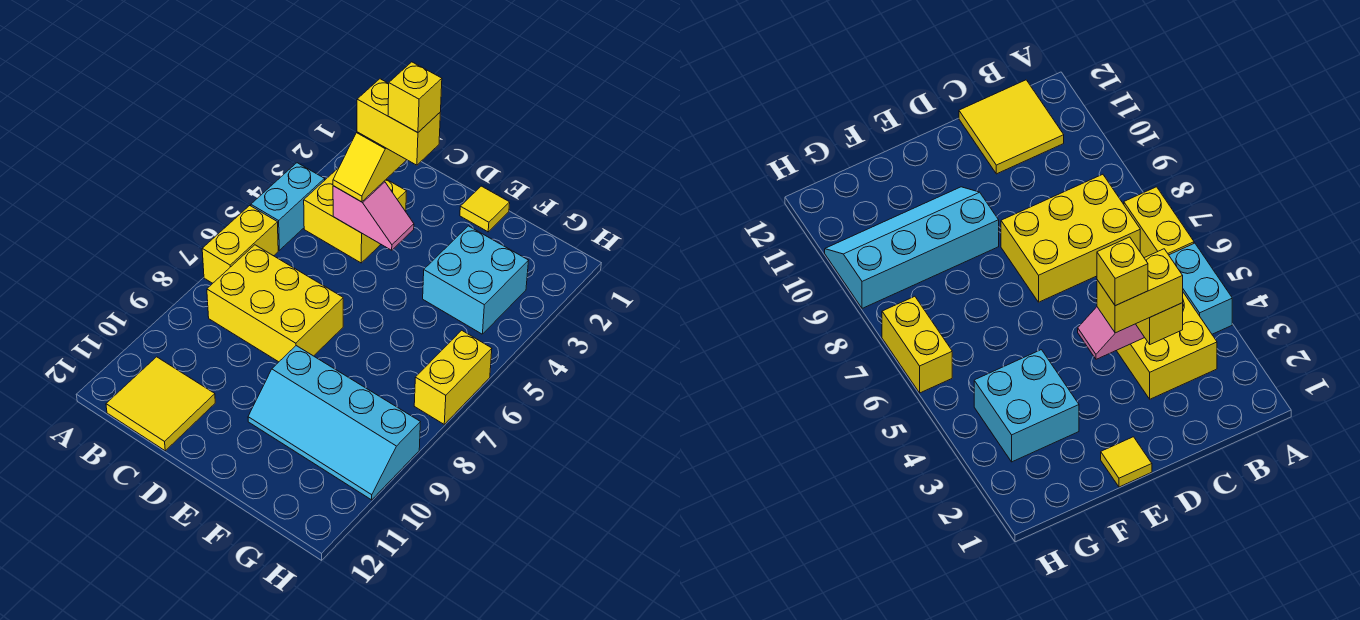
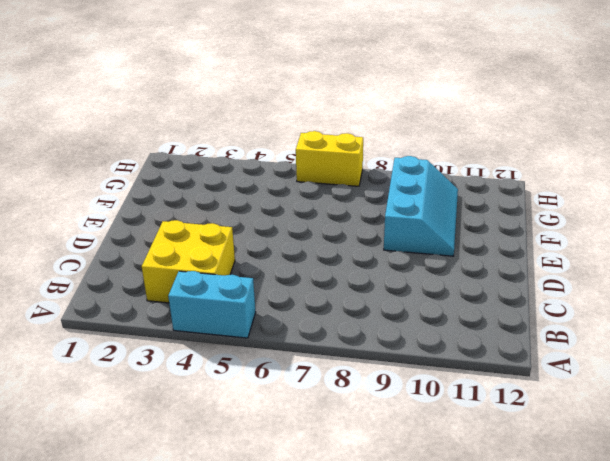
cyan slope E9:G10 level 1 top 9 -> cyan slope E9:H10 level 1 top 9
none -> yellow brick A6:A7 level 1
none -> yellow brick B7:D8 level 1
none -> yellow tile B11:C12 level 1

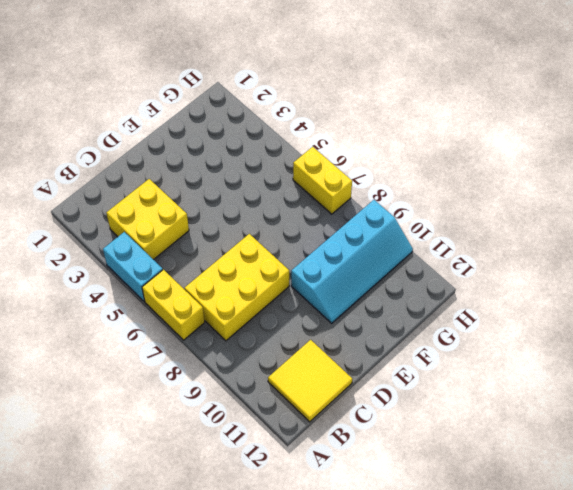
none -> yellow tile E1 level 1
none -> cyan brick F3:G4 level 1
none -> pink slope C4:D4 level 2 top C

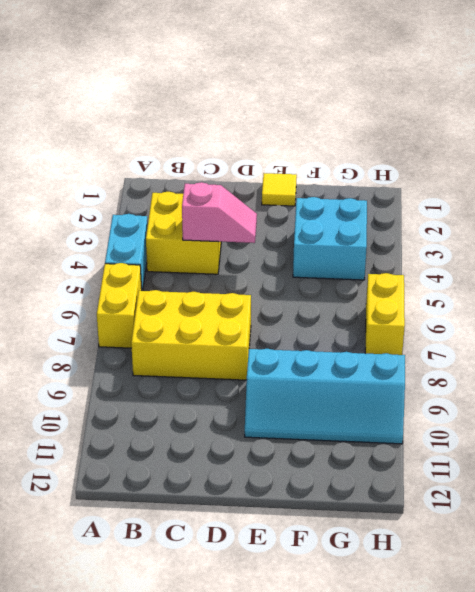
none -> yellow tile B11:C12 level 1
none -> yellow slope C3:C4 level 3 top 3
none -> yellow brick C3:D3 level 4

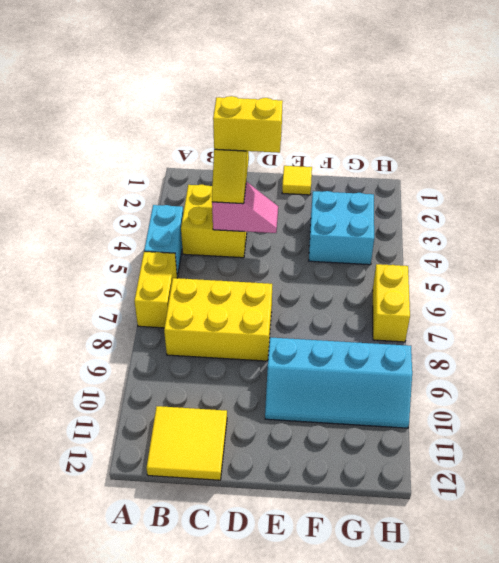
none -> yellow brick D3 level 5

